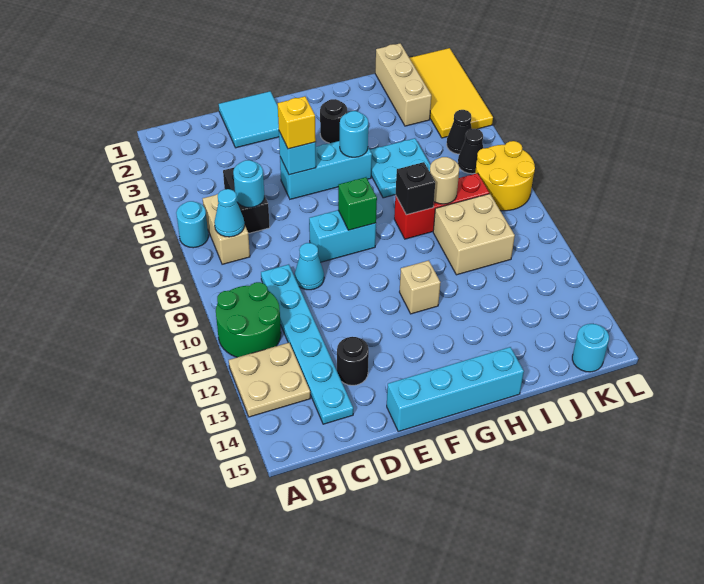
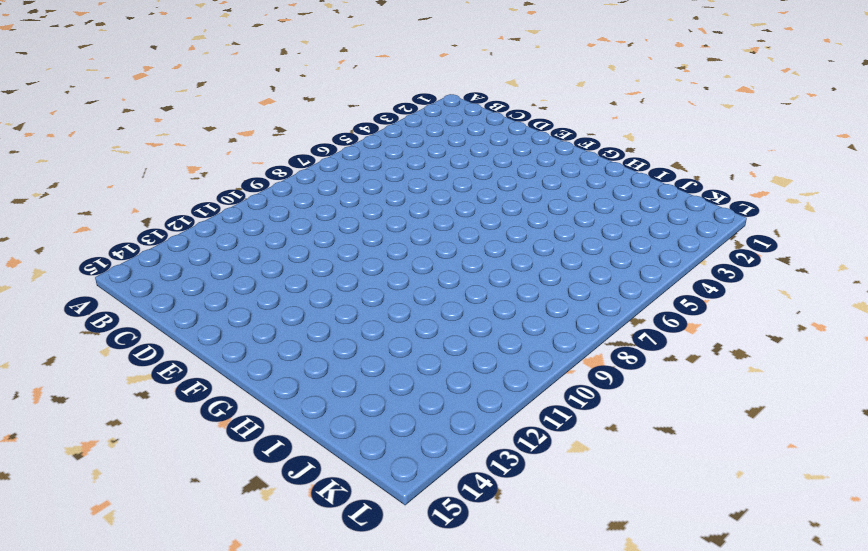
none -> cyan round brick A6 level 1
none -> green round brick A10:B11 level 1
none -> tan plate A12:B13 level 1
none -> tan brick B6:B7 level 1

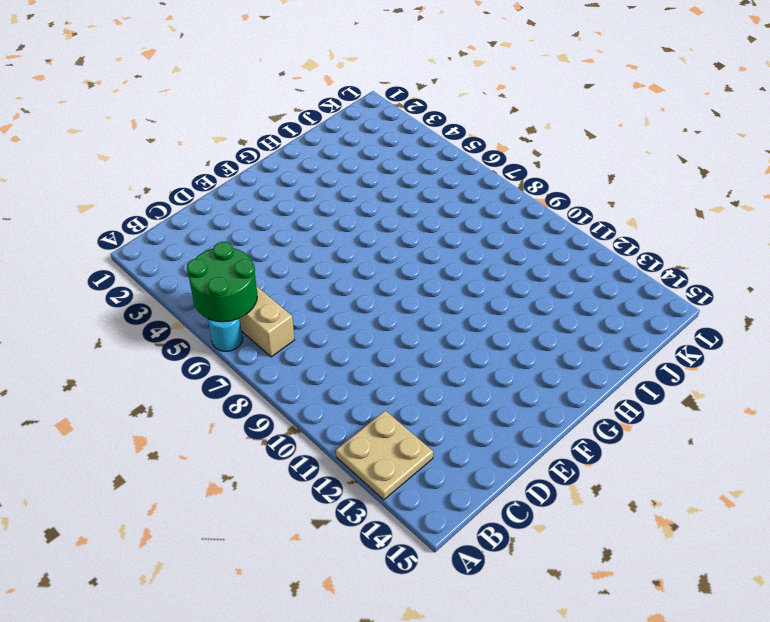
green round brick A5:B6 level 2 -> green round brick A10:B11 level 1
none -> black brick C5:C6 level 1
none -> cyan plate C9:C14 level 1
none -> cyan tile D1:E2 level 1
none -> cyan cone D9 level 1

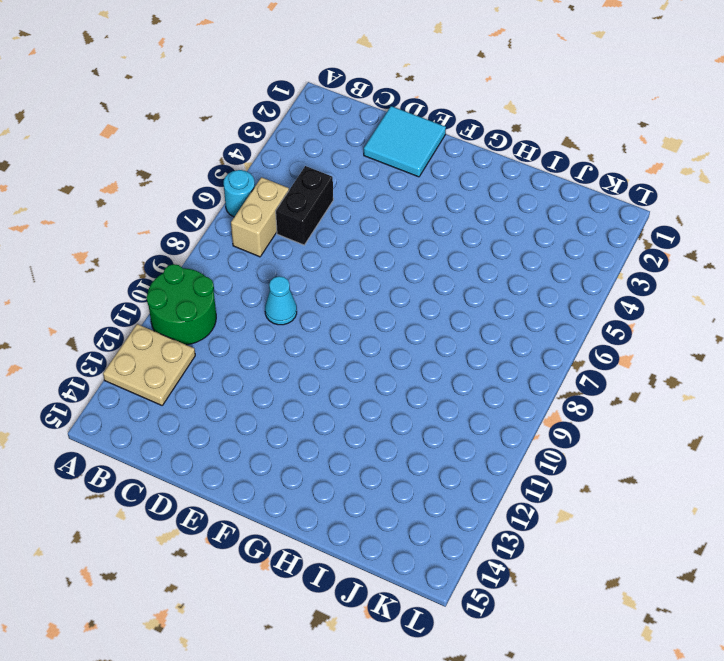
none -> cyan plate C9:C14 level 1
none -> black round brick D13 level 1
none -> cyan brick E5:G5 level 1
none -> cyan brick E8:F8 level 1

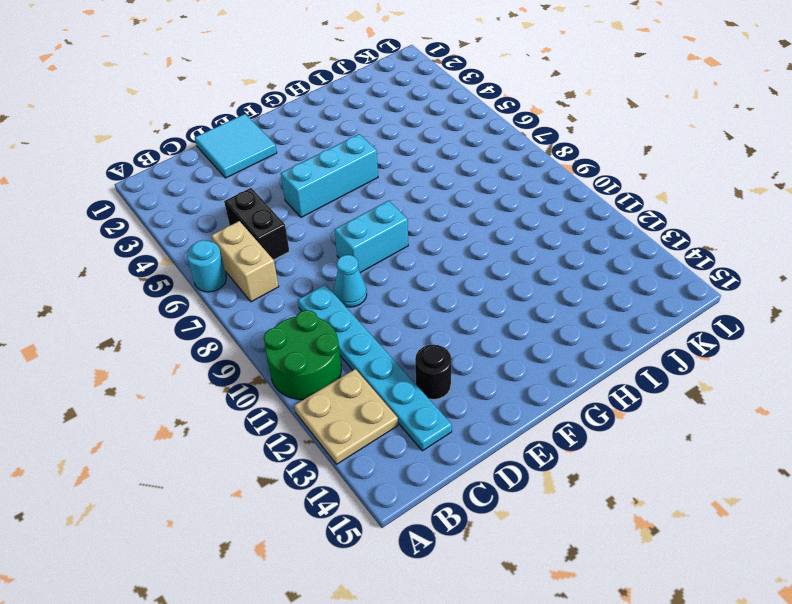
none -> cyan brick E15:H15 level 1
none -> black round brick G3 level 1
none -> tan brick G11 level 1
none -> cyan plate H5:I6 level 1

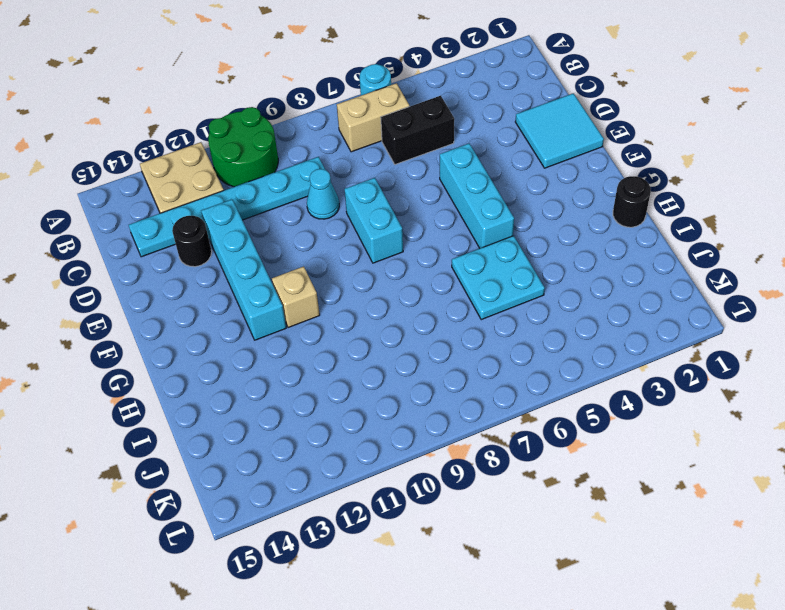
cyan brick D12:G12 level 1 -> cyan brick E15:H15 level 1
black round brick H1 level 1 -> black round brick G3 level 1
none -> red brick H8:J8 level 1
none -> tan brick I9:J10 level 1
none -> tan brick J1:J3 level 1
none -> yellow tile K1:L4 level 1

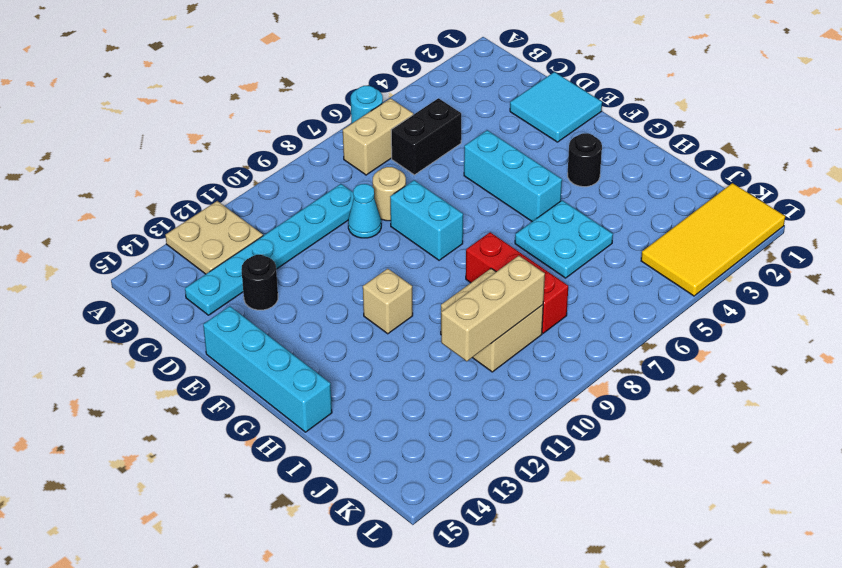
tan round brick D8 level 1 -> tan round brick I8 level 2
tan brick J9:J11 level 2 -> tan brick J1:J3 level 1
none -> green round brick A10:B11 level 1
none -> black cone K5 level 1
none -> black cone K6 level 1
none -> yellow round brick K7:L8 level 1

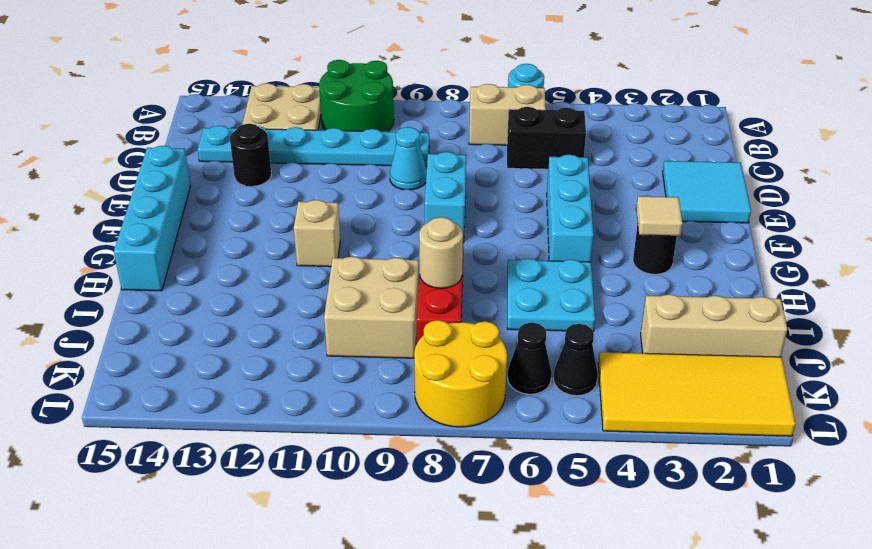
tan tile G3 level 2 -> none
none -> cyan round brick K15 level 1
none -> cyan cone B7 level 2
none -> cyan round brick C6 level 2
none -> cyan brick E5 level 2

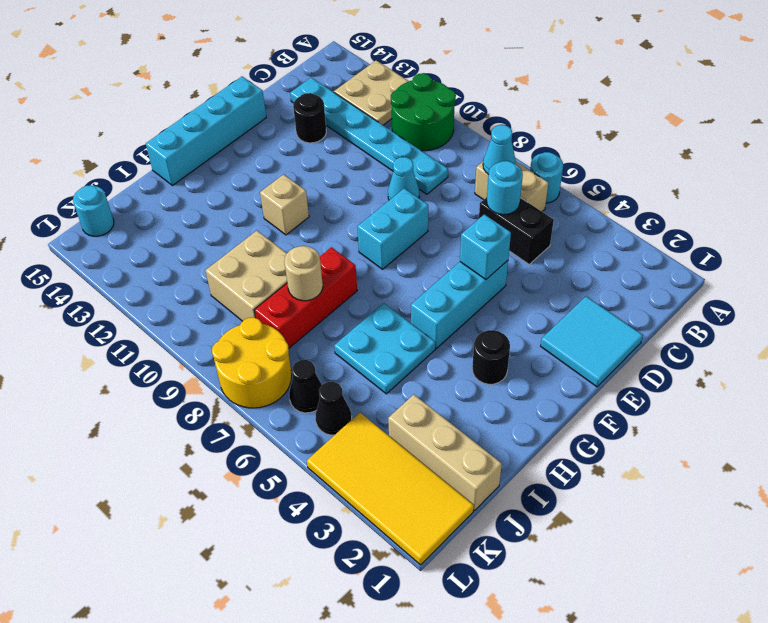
none -> green brick F8 level 2
none -> cyan round brick G5 level 2
none -> black brick H8 level 2
none -> yellow brick E5 level 3

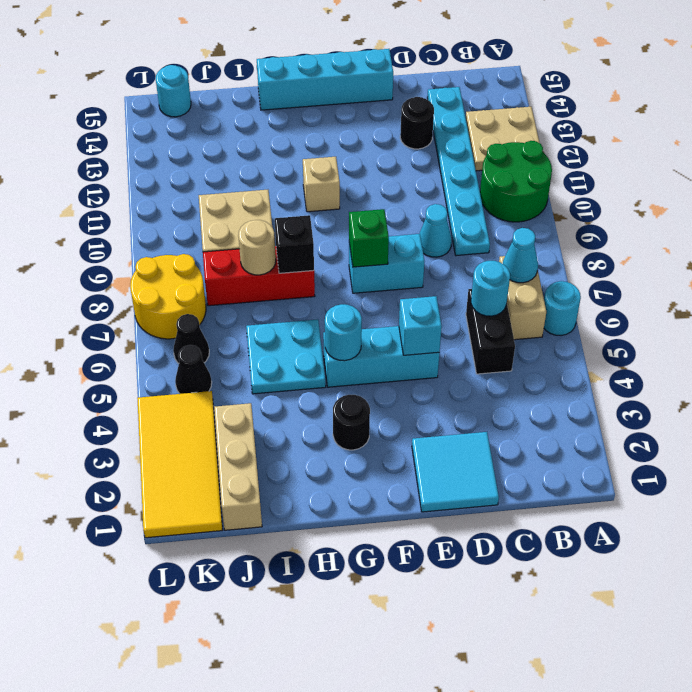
none -> yellow brick E5 level 3

